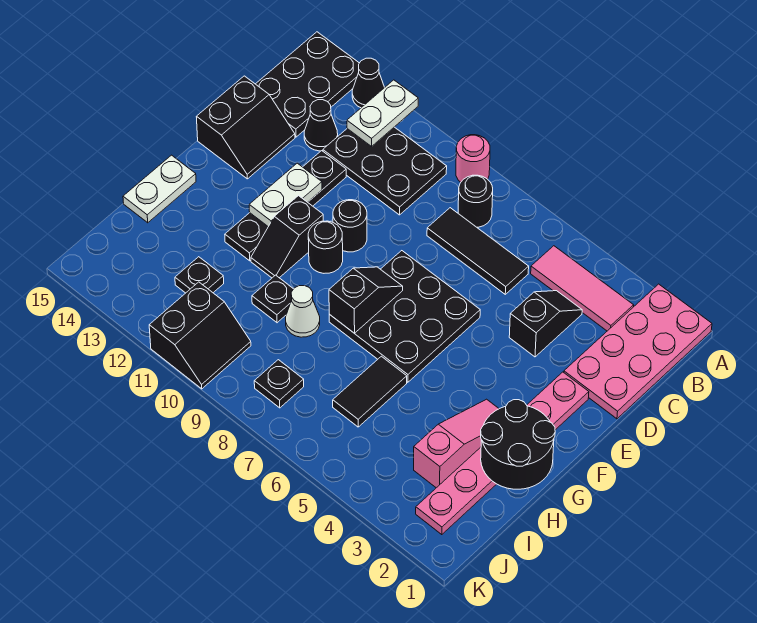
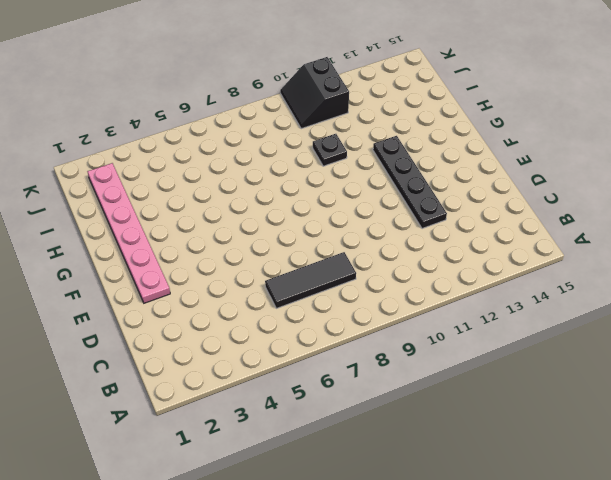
none -> pink plate A1:D2 level 1
none -> pink round brick A9 level 1
none -> black cone A13 level 1

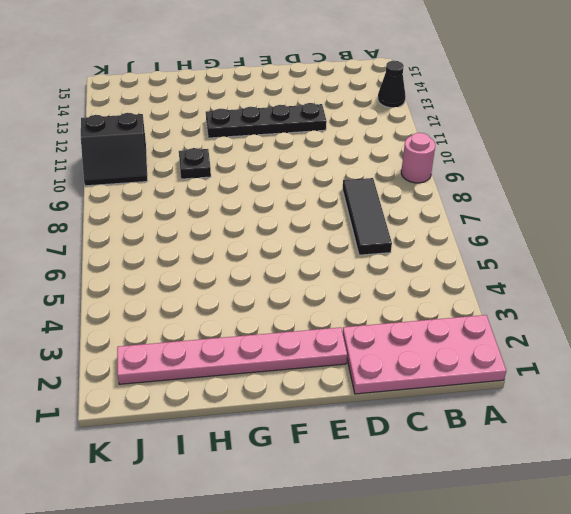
none -> black plate A14:C15 level 1
none -> pink tile B3:B5 level 1
none -> black round brick B8 level 1

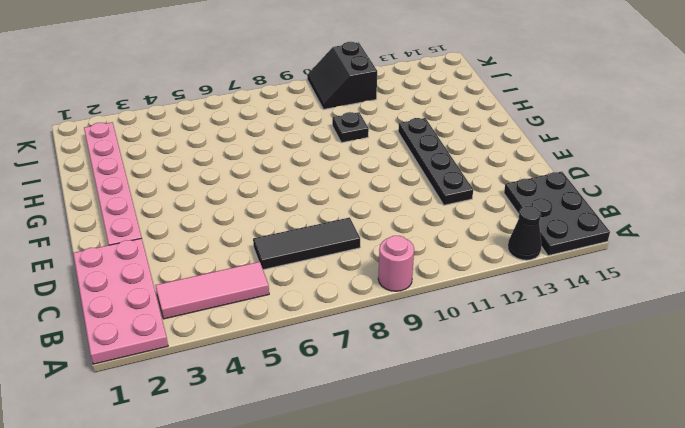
none -> black round brick B8 level 1
none -> black plate B10:C12 level 1
none -> black slope C4:D4 level 1 top D

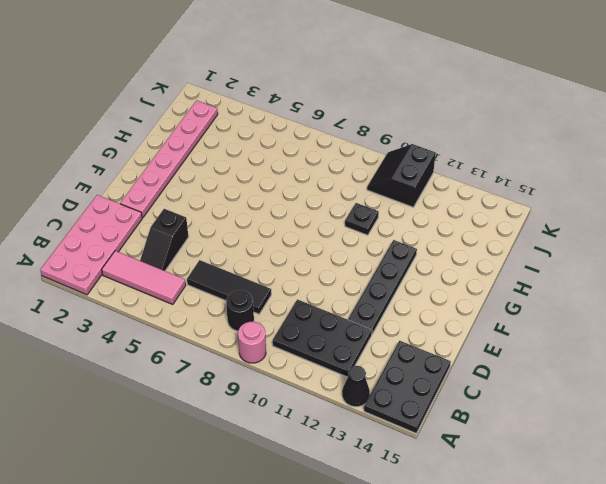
none -> black cone C13 level 1
none -> black slope D14:E15 level 1 top 15
none -> black plate E6:G8 level 1

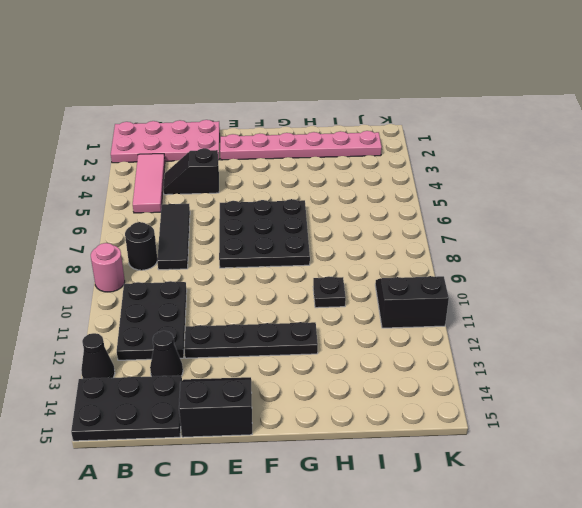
none -> black round brick E10 level 1
none -> black round brick F10 level 1
none -> black slope F11:G11 level 1 top F

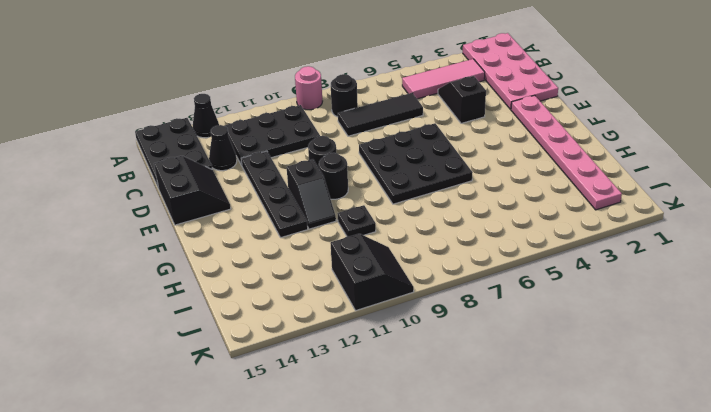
none -> pink slope G3:I3 level 1 top I
none -> white plate G15:H15 level 1
none -> black tile H6:I6 level 1

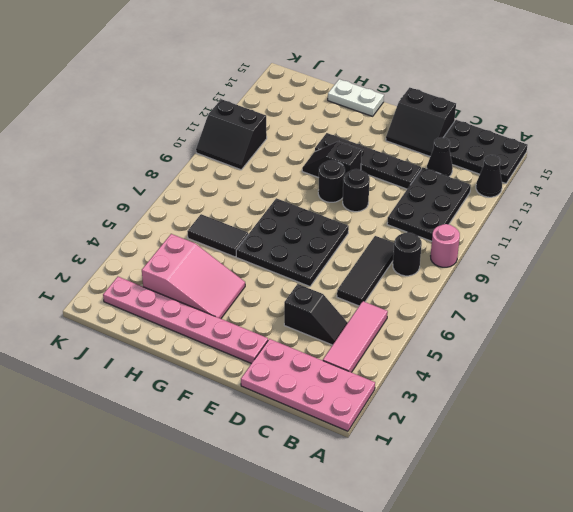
pink slope G3:I4 level 1 top I -> pink slope G3:I3 level 1 top I
none -> white cone H9 level 1
none -> black plate H10 level 1
none -> black plate I12 level 1

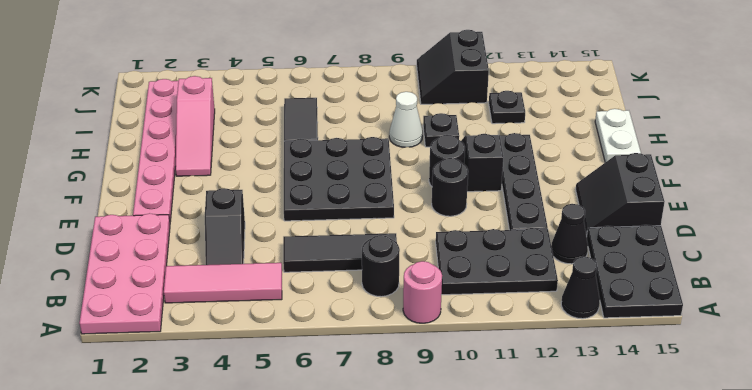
none -> black plate J8 level 1
none -> white plate A12:B12 level 2
none -> white plate E12:F12 level 2

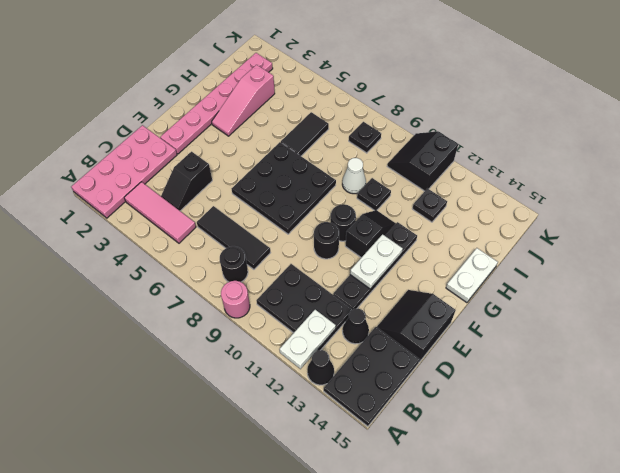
none -> black slope F8:G8 level 2 top G
none -> black round brick G1:H2 level 2

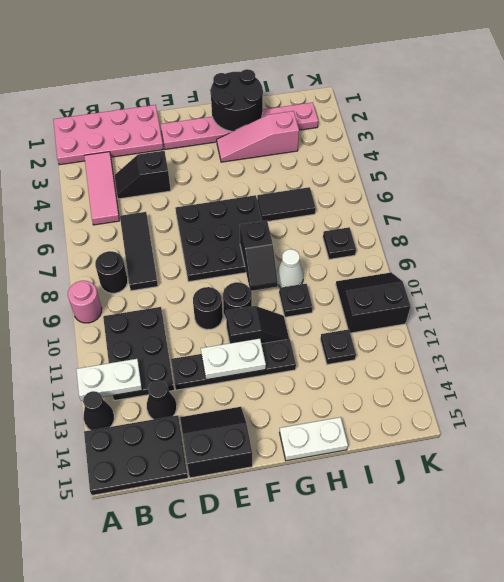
black slope G8:G9 level 2 top 8 -> black slope F8:G8 level 2 top G

